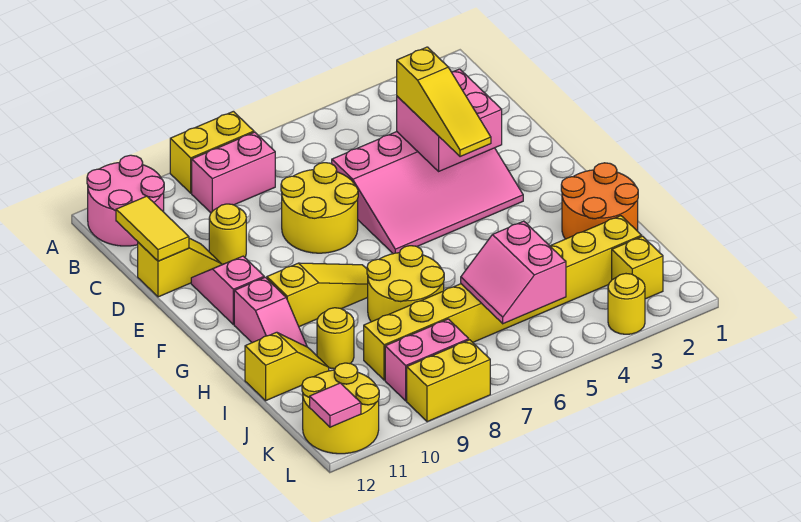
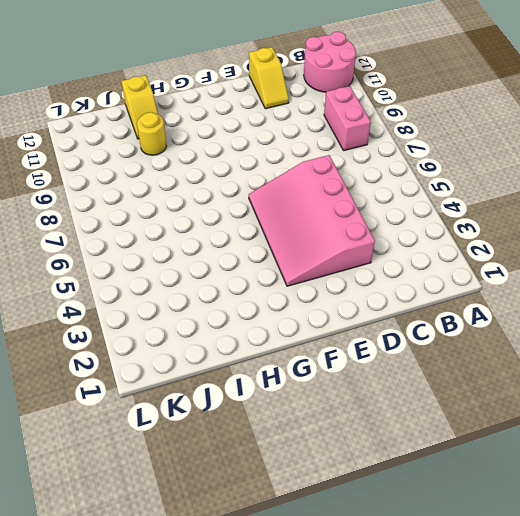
none -> yellow brick A8:A9 level 1
none -> yellow round brick D7:E8 level 1
none -> yellow round brick D10 level 1

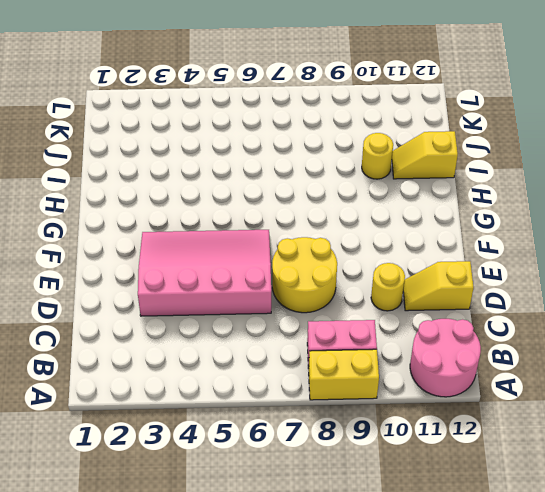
none -> pink slope E11:F11 level 1 top F
none -> yellow slope G8:G10 level 1 top 10
none -> pink slope G11:H11 level 1 top G

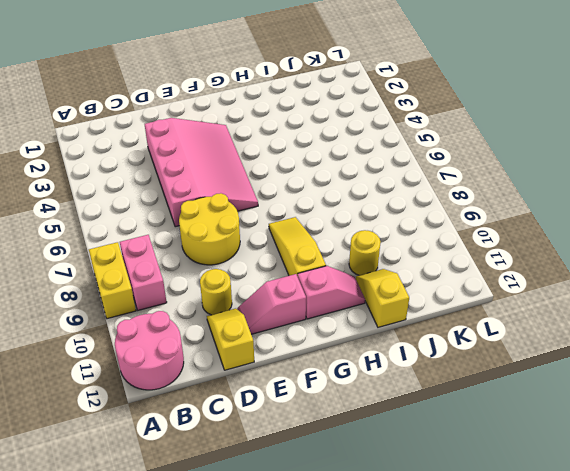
none -> orange round brick H1:I2 level 1
none -> yellow round brick H7:I8 level 1
none -> yellow brick J2:J9 level 1

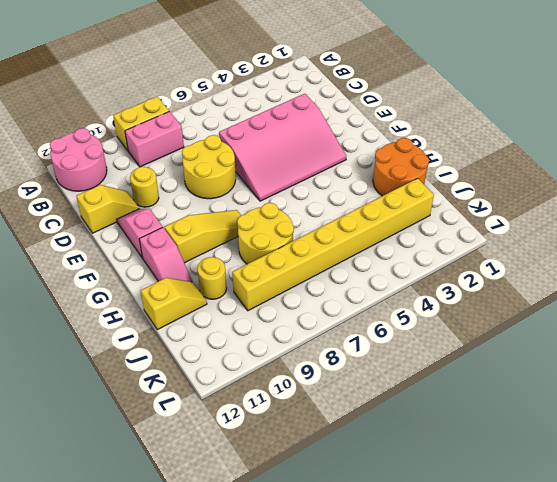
none -> yellow brick K2 level 1
none -> pink brick K8:K9 level 1
none -> yellow round brick K11:L12 level 1

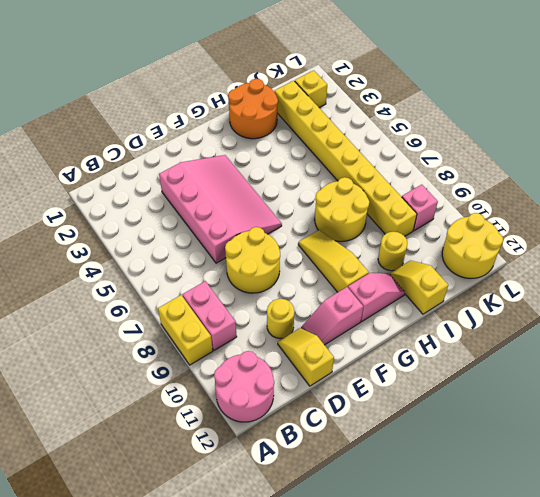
pink brick K9 level 1 -> pink brick K8:K9 level 1
none -> yellow round brick L3 level 1
none -> yellow brick L8:L9 level 1
none -> yellow tile C12:D12 level 2

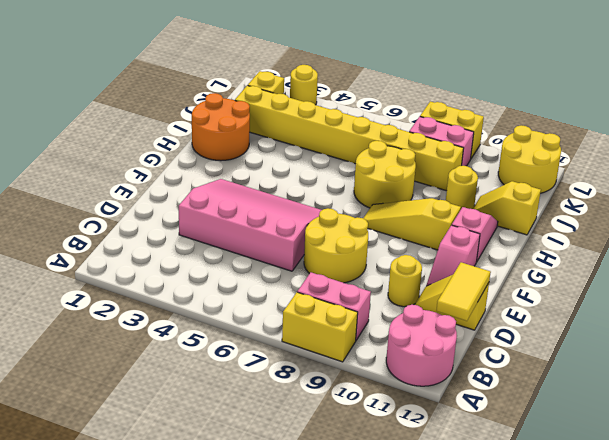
none -> pink brick D3:E4 level 2
none -> pink slope J5:K6 level 2 top 5
none -> pink tile L12 level 2

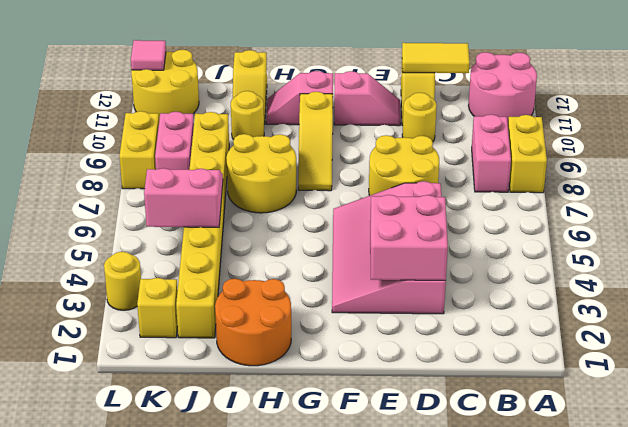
none -> yellow slope D4:F4 level 3 top D

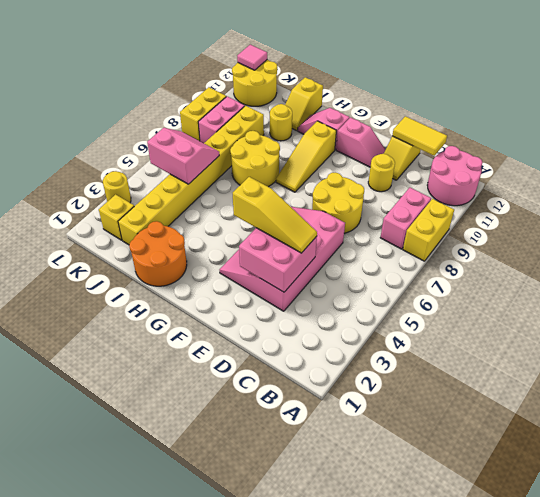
yellow slope D4:F4 level 3 top F -> yellow slope D4:F4 level 3 top D

